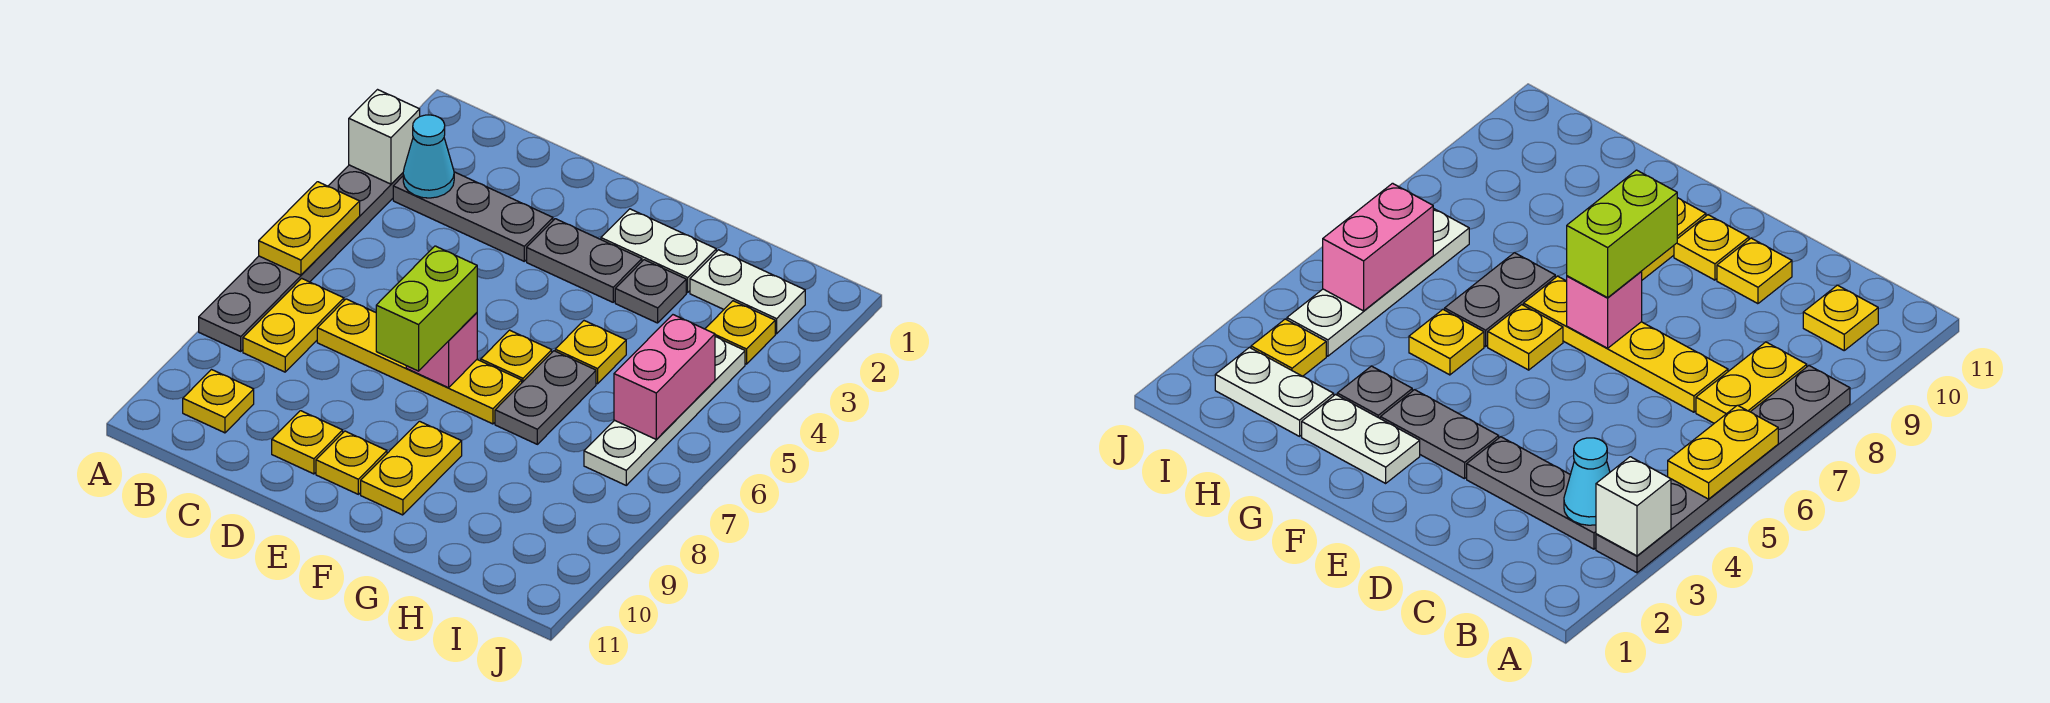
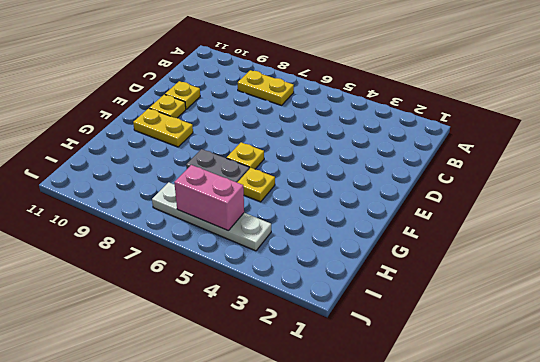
none -> grey plate A3:A8 level 1
none -> grey plate B3:D3 level 1
none -> yellow plate B10 level 1

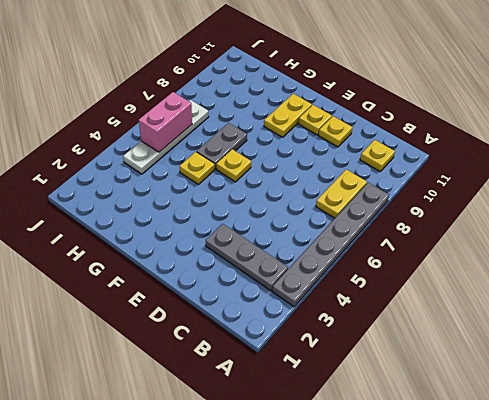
none -> yellow plate C7:F7 level 1
none -> grey plate E3:F3 level 1
none -> white plate F2:G2 level 1

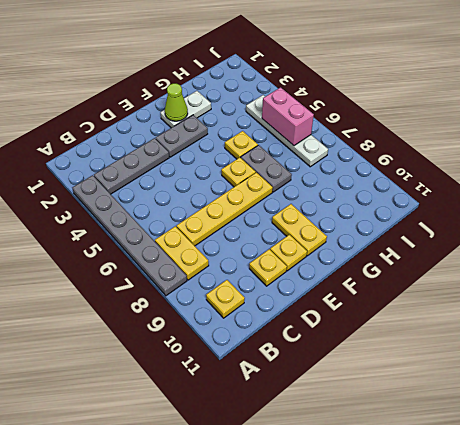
lime cone F2 level 2 -> none
none -> grey plate G3 level 1
none -> white plate H2:I2 level 1
none -> yellow plate I3 level 1

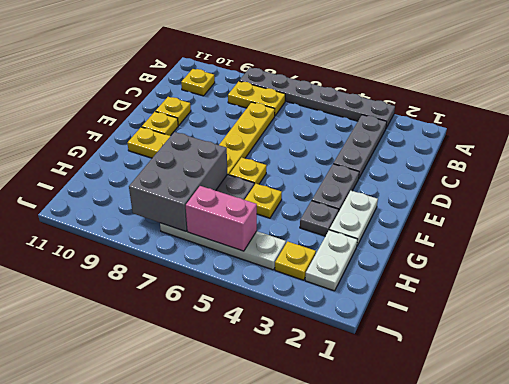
grey brick G7:I8 level 2 -> none
none -> white brick A3 level 2
none -> yellow plate A5:A6 level 2
none -> cyan cone B3 level 2

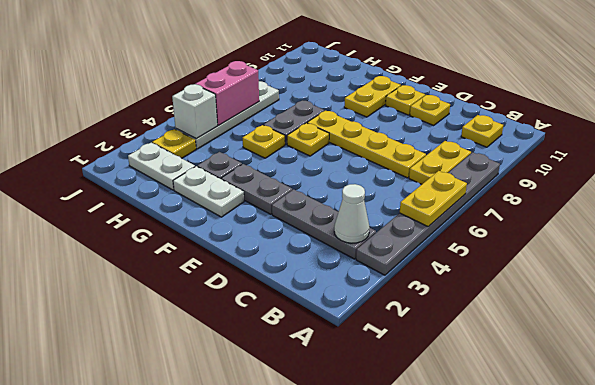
white cone B3 level 2 -> cyan cone B3 level 2
white brick I4 level 2 -> white brick A3 level 2
none -> pink brick E7 level 2
none -> lime brick E7:E8 level 3

